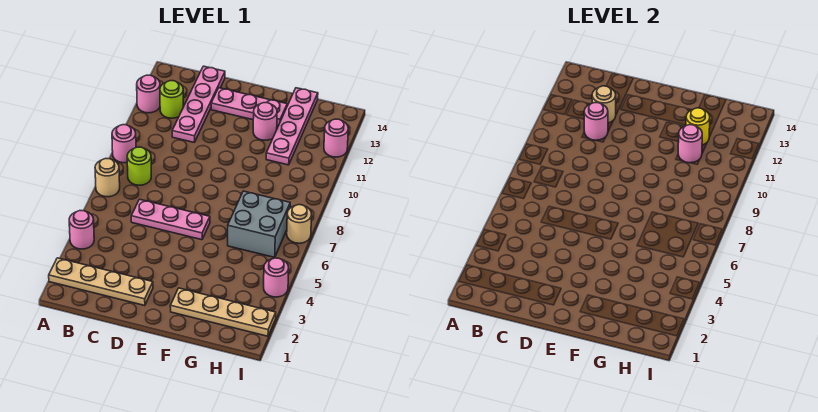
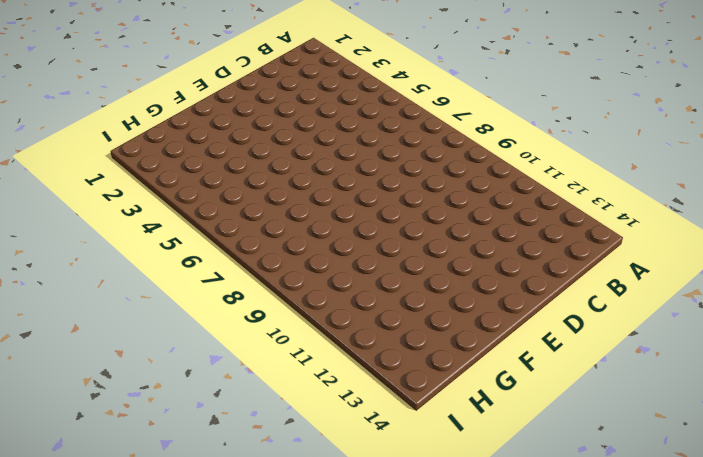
none -> tan plate A2:D2 level 1
none -> pink round brick A4 level 1
none -> tan round brick A7 level 1

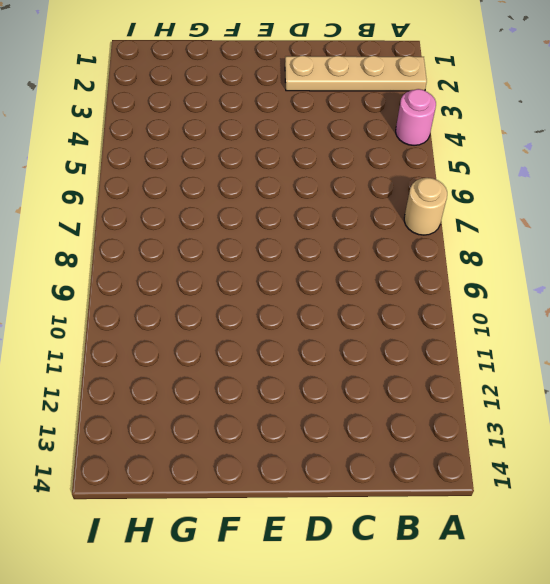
none -> pink round brick A9 level 1
none -> pink round brick A12 level 1
none -> lime round brick B8 level 1

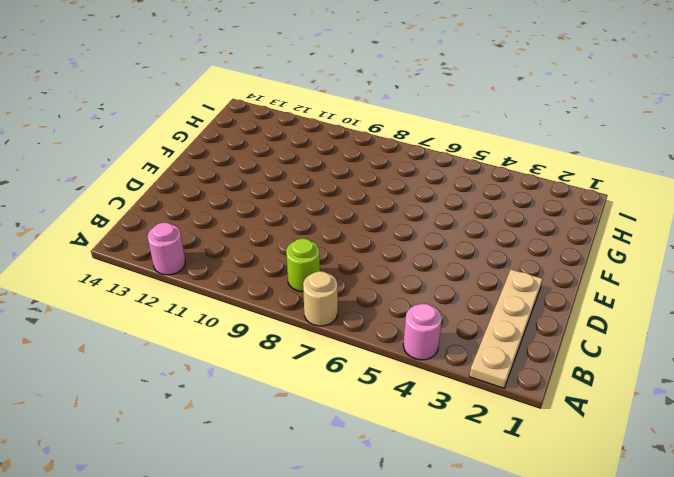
none -> pink round brick A9 level 1
none -> lime round brick B12 level 1
none -> pink plate C6:E6 level 1

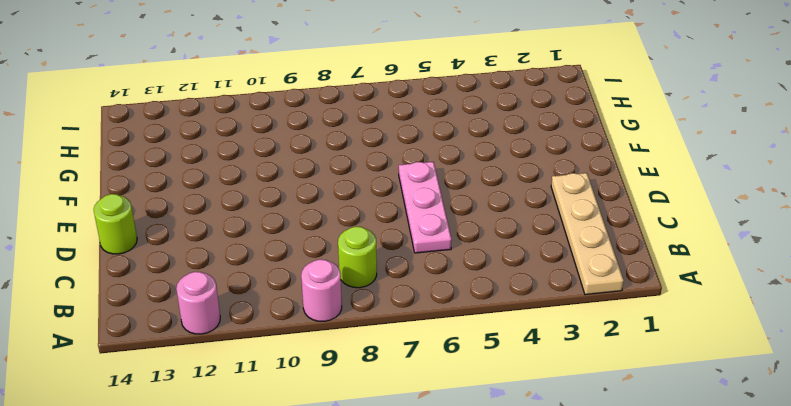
lime round brick D14 level 1 -> lime round brick B12 level 1
none -> pink round brick A4 level 1
none -> tan round brick A7 level 1
none -> pink plate C11:C14 level 1

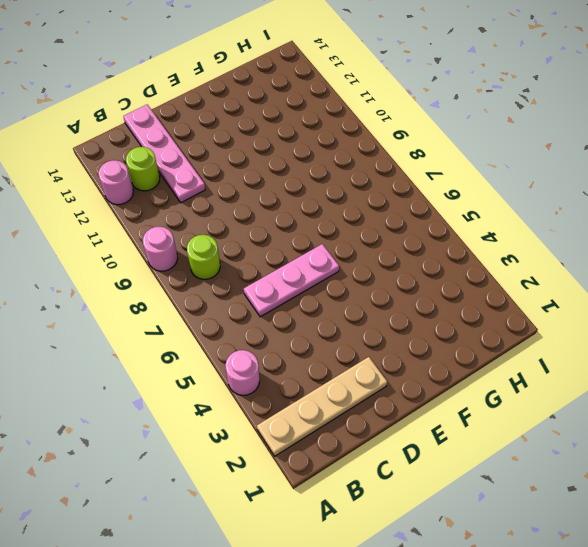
none -> tan round brick A7 level 1
none -> pink plate D13:F13 level 1
none -> tan plate F2:I2 level 1

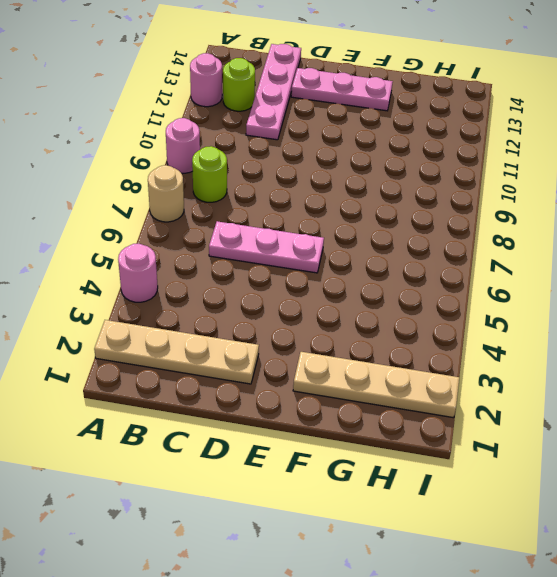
none -> pink round brick F12 level 1
none -> grey brick G6:H7 level 1
none -> pink plate G11:G14 level 1

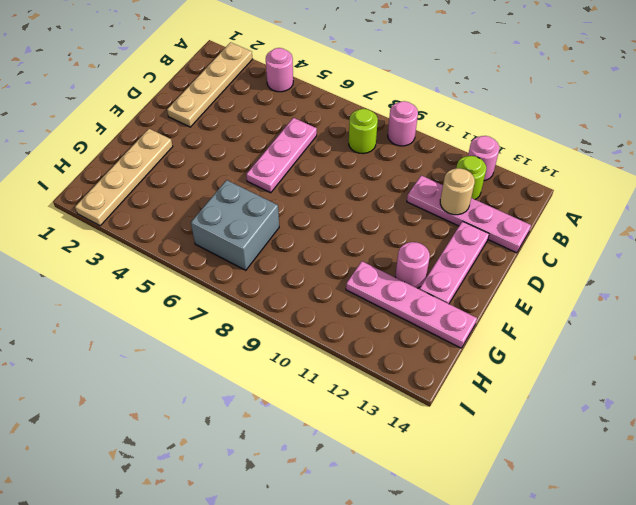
none -> tan round brick A7 level 1
none -> pink round brick I4 level 1
none -> tan round brick I7 level 1

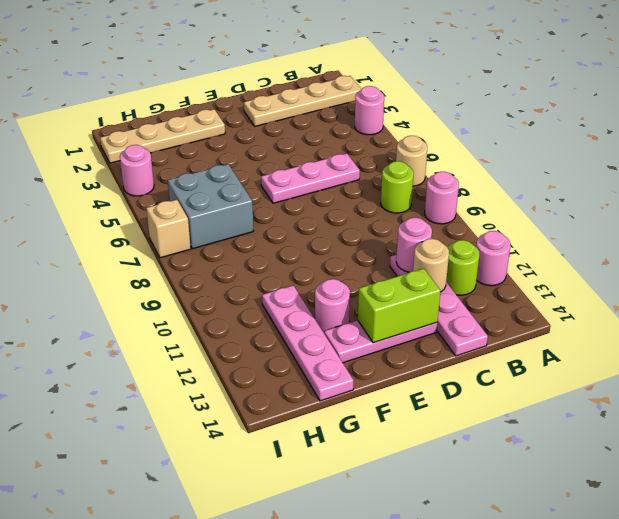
lime brick D13:E13 level 2 -> none
tan brick I7 level 1 -> tan round brick I7 level 1
none -> pink round brick I12 level 1
none -> pink round brick G11 level 2
none -> yellow round brick G12 level 2

